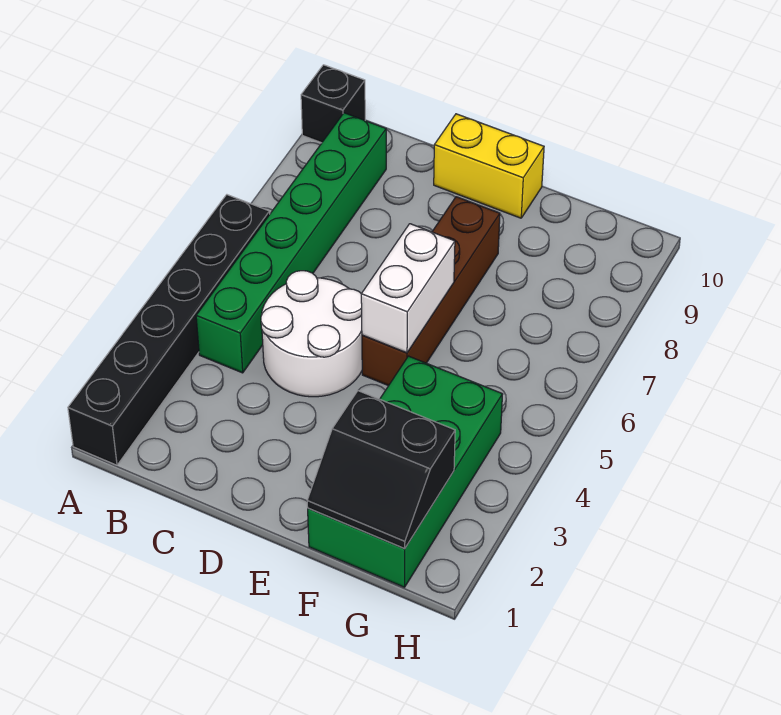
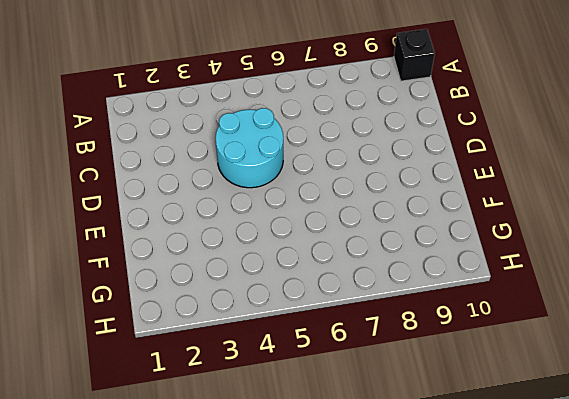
cyan round brick C4:D5 level 1 -> white round brick C4:D5 level 1
none -> black brick A1:A6 level 1
none -> green brick B4:B9 level 1

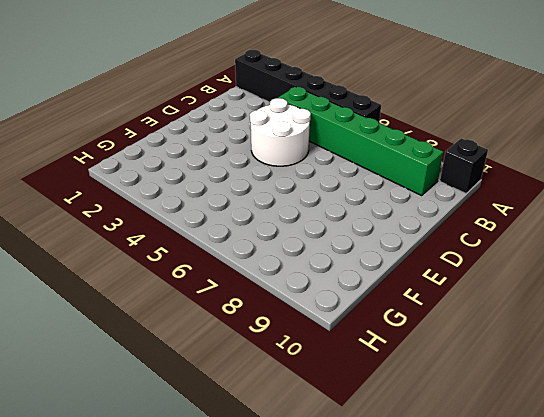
none -> yellow brick D10:E10 level 1
none -> brown brick E5:E8 level 1

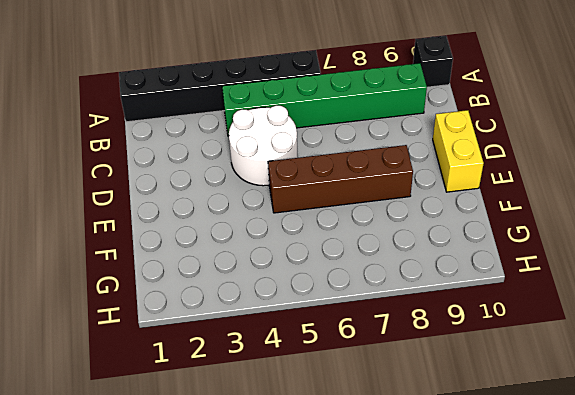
none -> green brick F1:G4 level 1
none -> white brick E5:E6 level 2

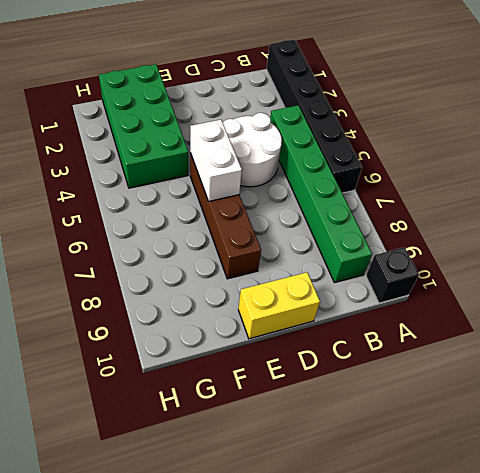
none -> black slope F1:G2 level 2 top 2

